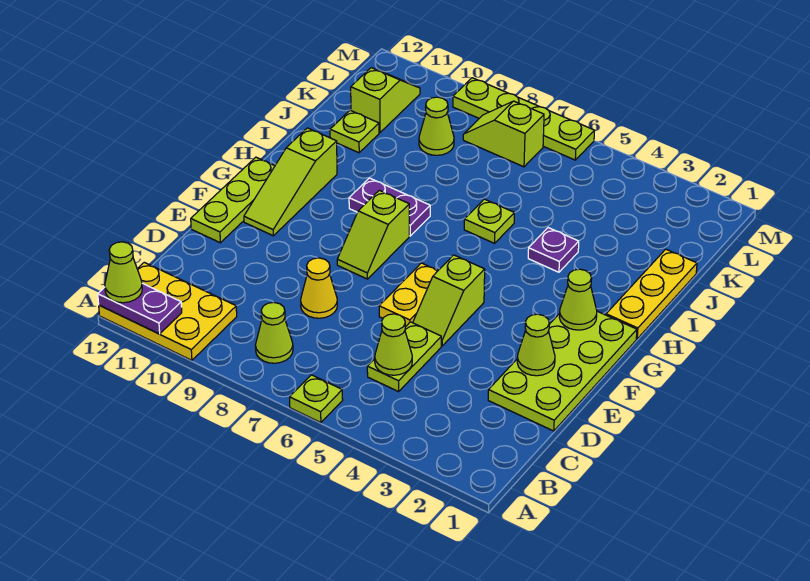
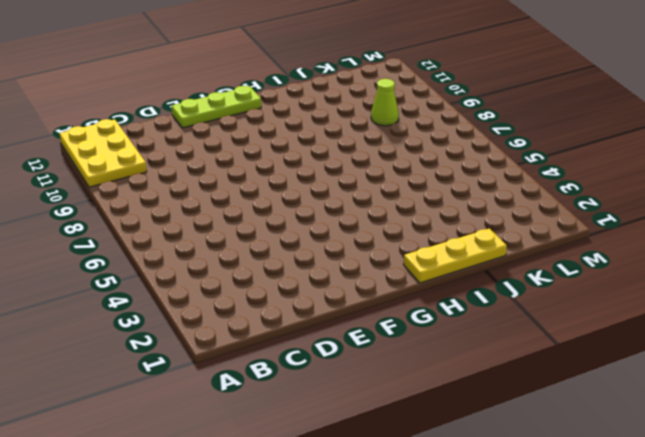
none -> lime plate A6 level 1
none -> lime cone B8 level 1
none -> lime plate C5:D5 level 1

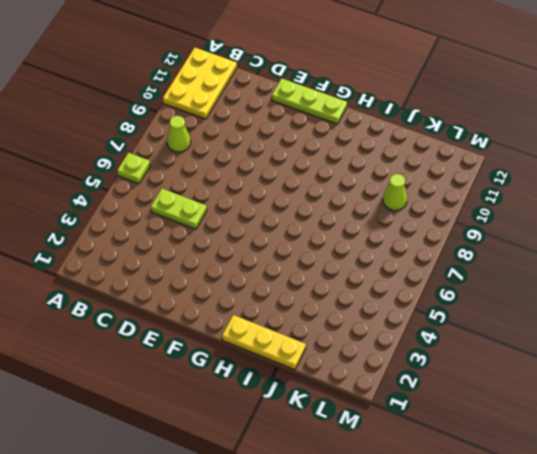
none -> lime plate D1:G2 level 1
none -> yellow cone D8 level 1
none -> lime slope E5:F5 level 1 top F

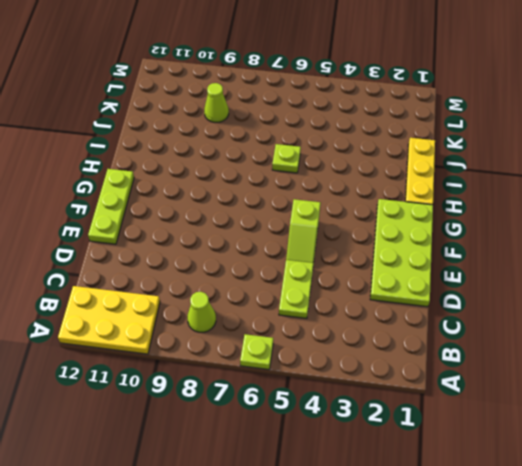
none -> yellow cone D8 level 1
none -> yellow plate E6:F6 level 1
none -> lime slope F8:G8 level 1 top G

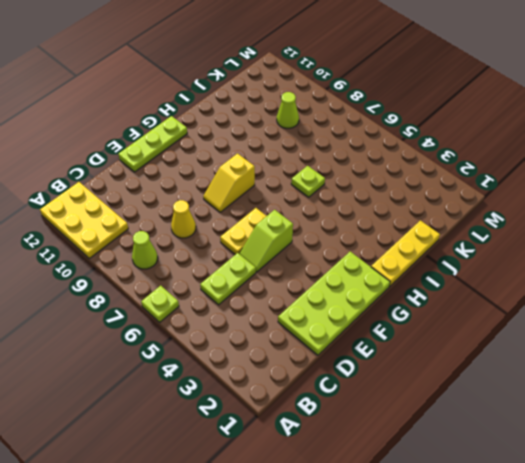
yellow slope F8:G8 level 1 top G -> lime slope F8:G8 level 1 top G
none -> lime slope F11:H11 level 1 top H
none -> purple plate H8:H9 level 1
none -> purple plate I4 level 1

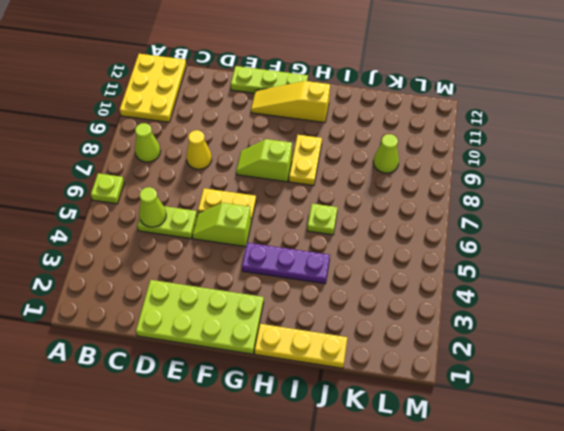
yellow slope F11:H11 level 1 top H -> lime slope F11:H11 level 1 top H
purple plate G4:I4 level 1 -> purple plate I4 level 1
yellow plate H8:H9 level 1 -> purple plate H8:H9 level 1
none -> lime plate J11 level 1
none -> lime slope K11:L11 level 1 top K
none -> lime slope L7:L8 level 1 top 7

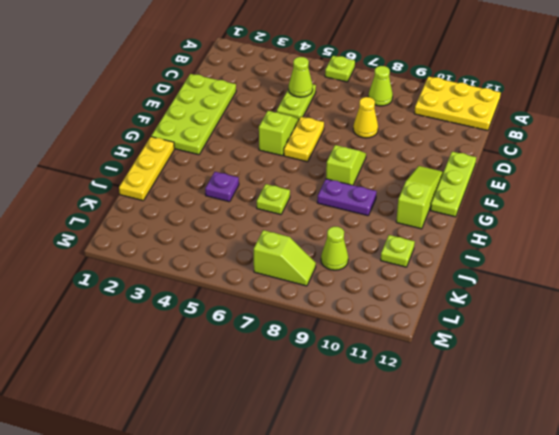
none -> lime slope K11:L11 level 1 top K
none -> lime plate M6:M9 level 1
none -> purple plate A11:A12 level 2

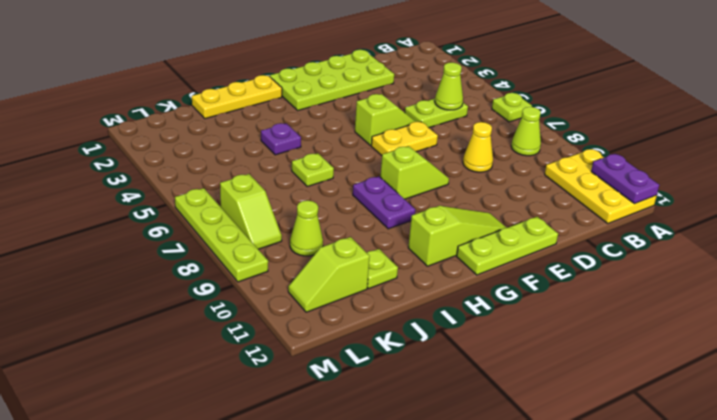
none -> lime cone E2 level 2
none -> lime cone G2 level 2
none -> lime cone A12 level 3

